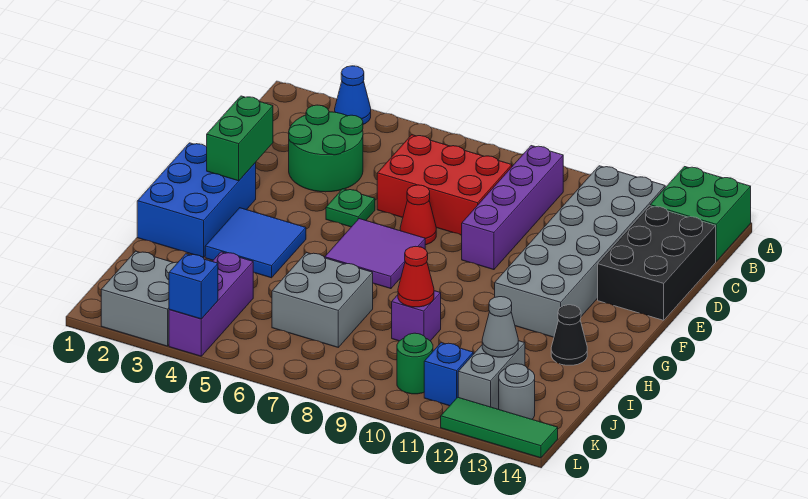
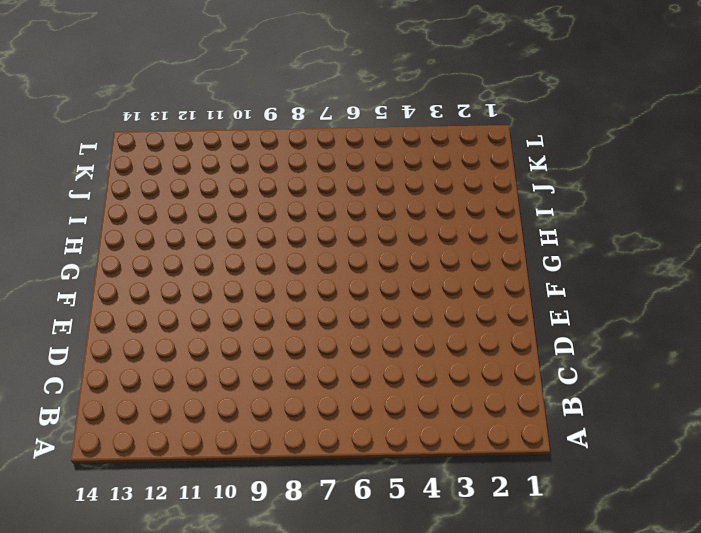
none -> blue cone A3 level 1
none -> green brick A13:B14 level 1
none -> purple brick B9:E9 level 1

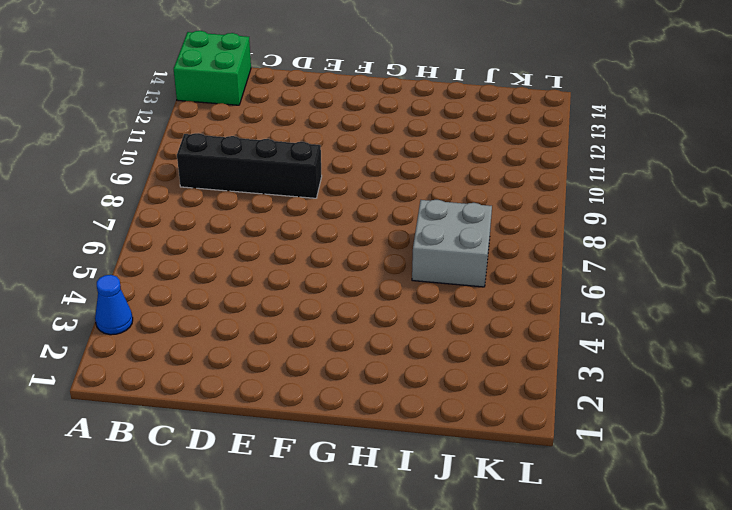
black brick B9:E9 level 1 -> purple brick B9:E9 level 1
none -> grey brick B11:G12 level 1
none -> green round brick C3:D4 level 1
none -> red brick C6:D8 level 1

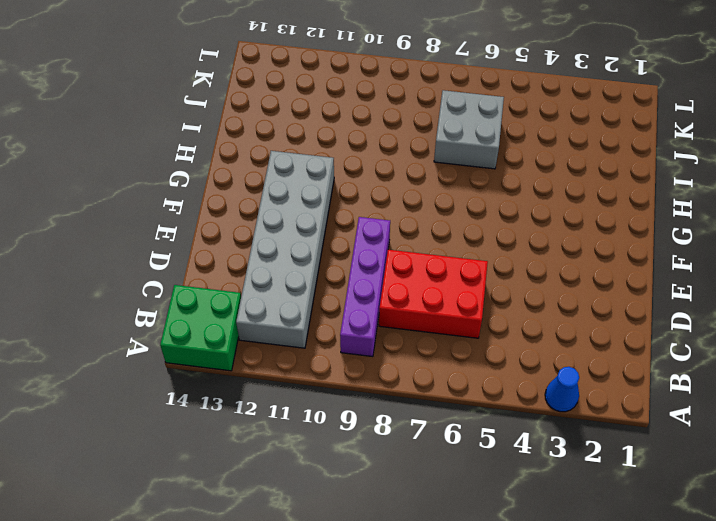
none -> green round brick C3:D4 level 1
none -> black brick C13:E14 level 1
none -> green plate E5 level 1

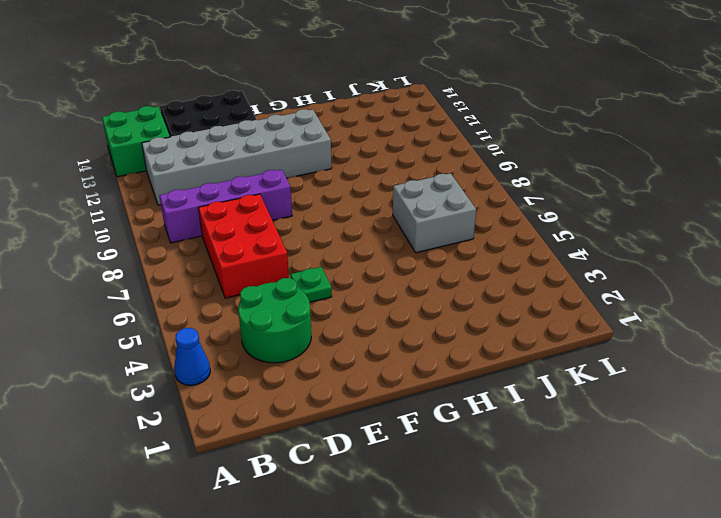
none -> red cone E7 level 1
none -> blue brick F1:H2 level 1
none -> purple tile F6:G7 level 1

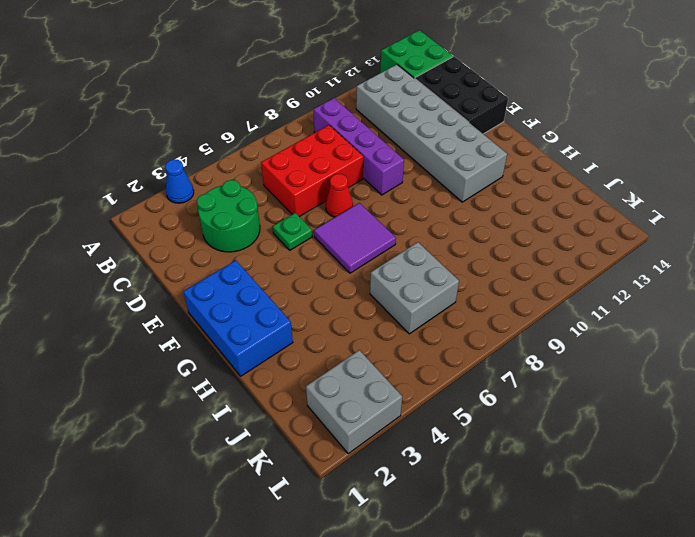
none -> blue tile G3:H4 level 1
none -> black cone H13 level 1
none -> purple brick I9 level 1

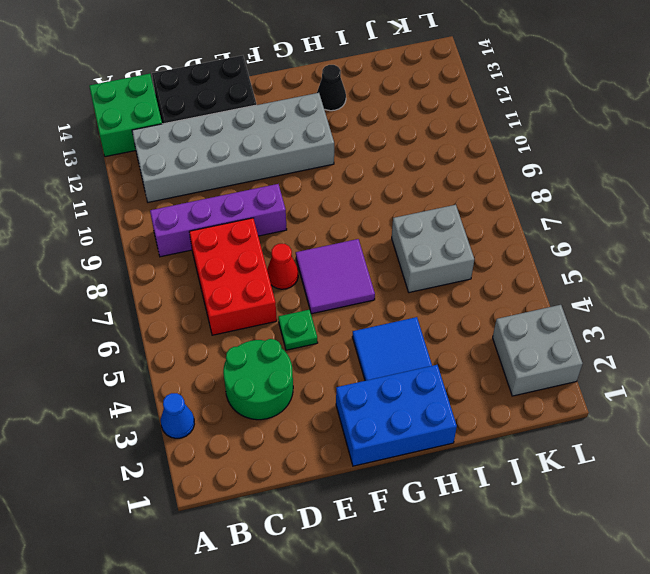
none -> purple brick I9 level 1
none -> purple brick J4:L4 level 1
none -> grey brick J12:K12 level 1

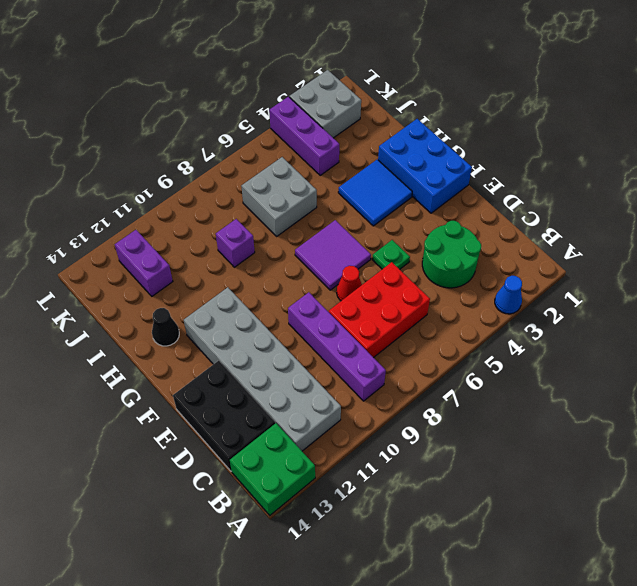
purple brick J12:K12 level 1 -> grey brick J12:K12 level 1
none -> green round brick K10 level 1
none -> blue brick K11 level 1
none -> grey round brick K13 level 1

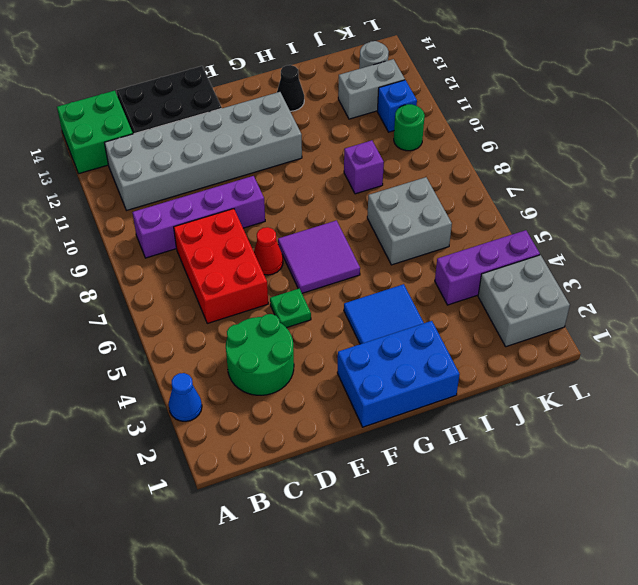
none -> green tile L12:L14 level 1
none -> green brick E2:F2 level 2
none -> red cone I9 level 2

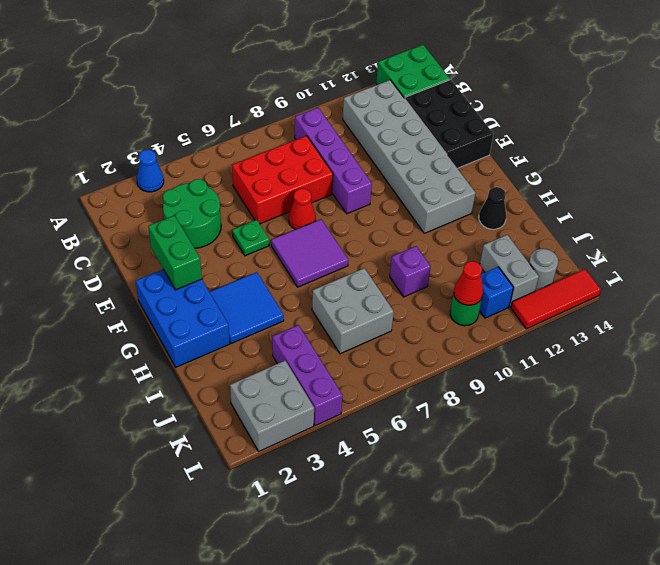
red cone K10 level 2 -> red cone I9 level 2
red tile L12:L14 level 1 -> green tile L12:L14 level 1
none -> grey cone J12 level 2
none -> blue brick L4 level 2

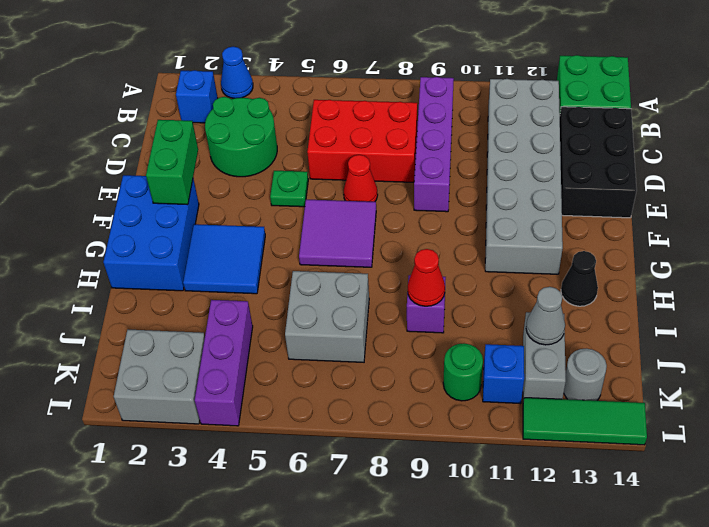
blue brick B2 level 1 -> blue brick L4 level 2

